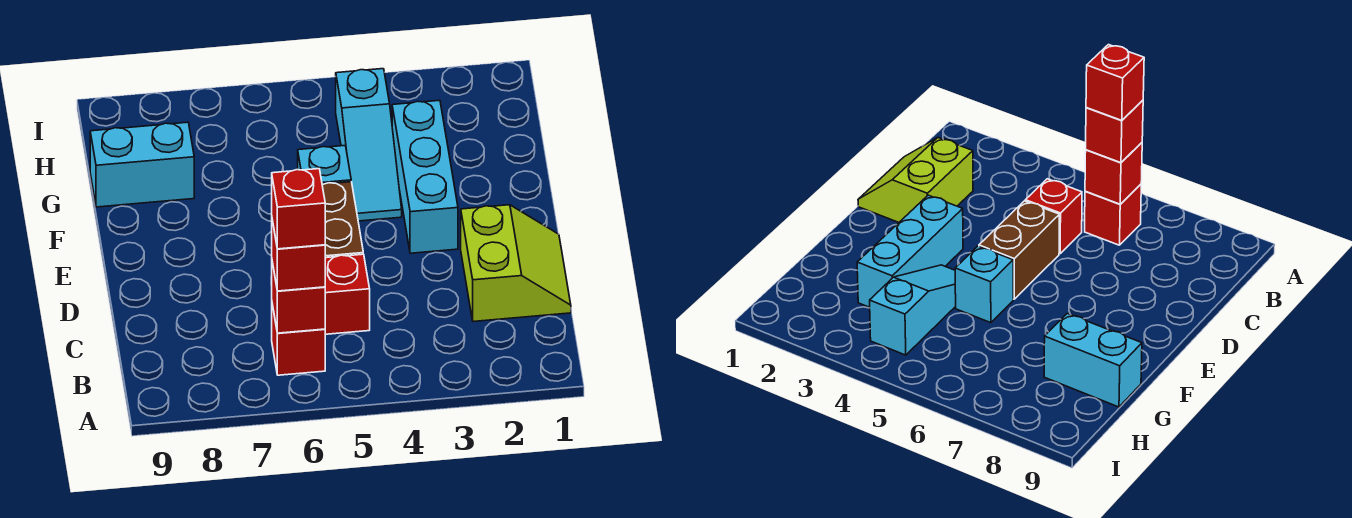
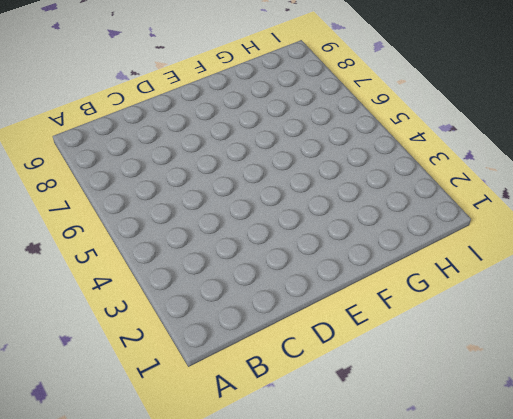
none -> red brick B6 level 1
none -> lime slope C1:D2 level 1 top 2

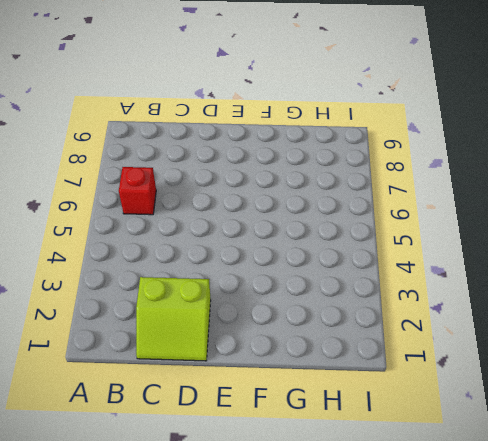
none -> red brick C5 level 1
none -> brown brick D5:E5 level 1

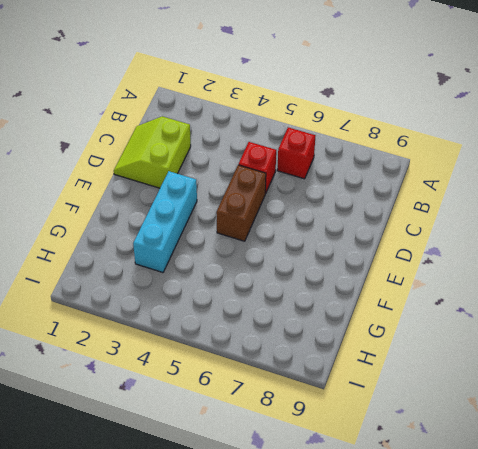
none -> cyan slope F4:H4 level 1 top H
none -> cyan brick F5 level 1

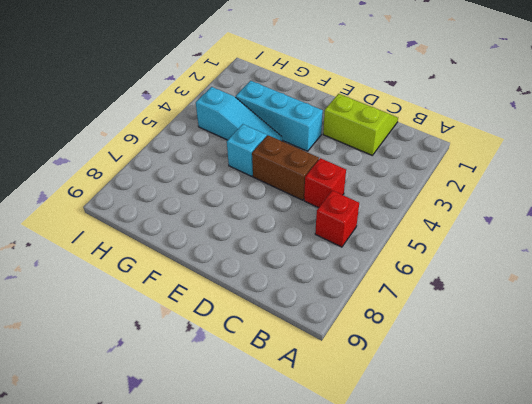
none -> cyan brick G8:G9 level 1
none -> red brick B6 level 2

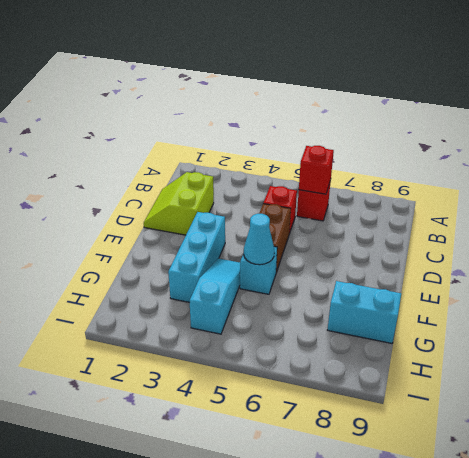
cyan cone F5 level 2 -> none
none -> red brick B6 level 3
none -> red brick B6 level 4

